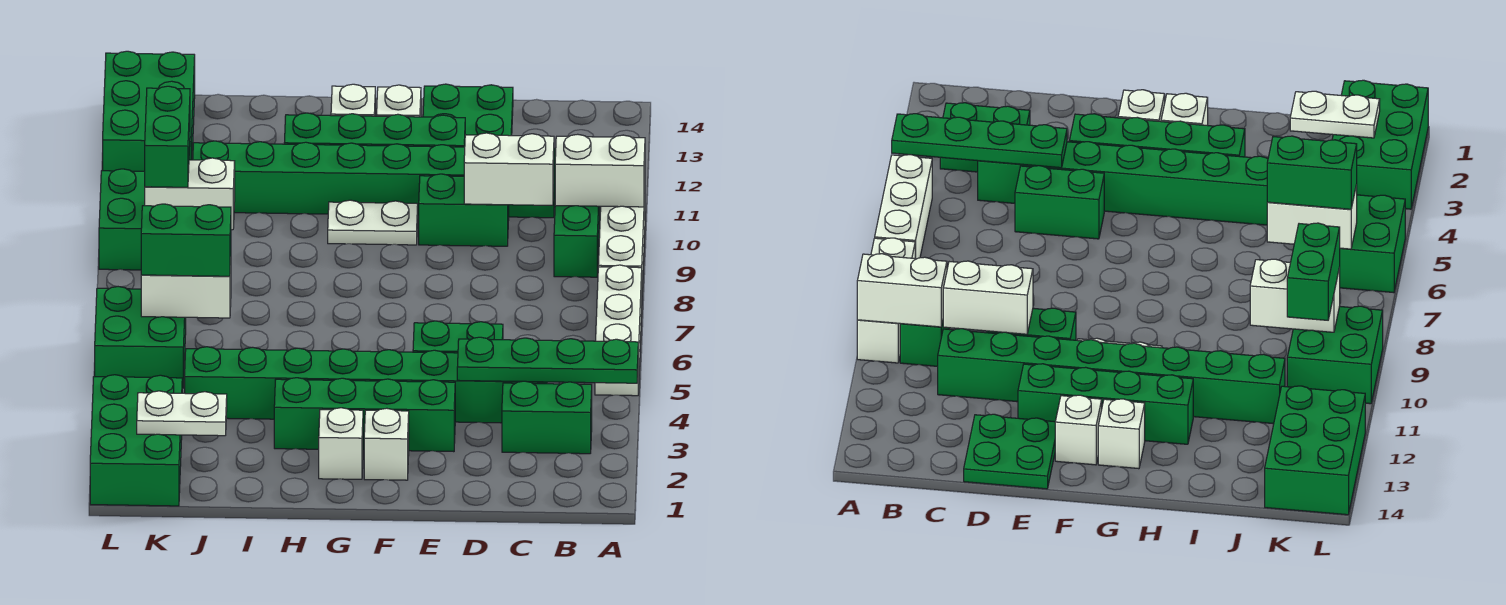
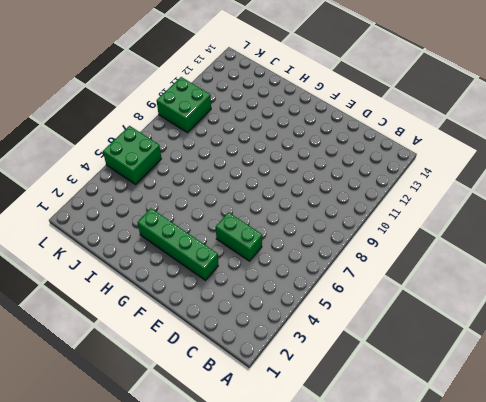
none -> white brick A5:A7 level 1
none -> white brick A8:A10 level 1
none -> green brick B3:C3 level 1

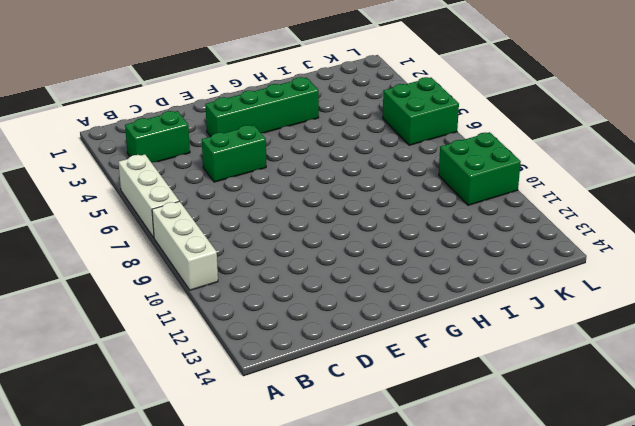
none -> green brick B9:B10 level 1
none -> green brick C4:J4 level 1
none -> green brick C11:J11 level 1

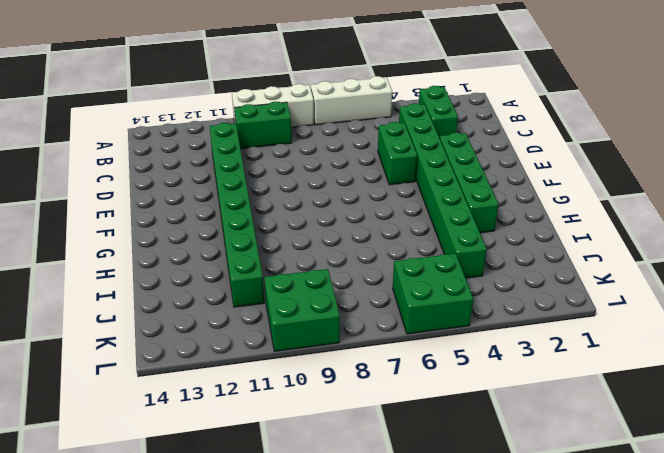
none -> green brick D10:E10 level 1
none -> green plate D13:E14 level 1
none -> green brick E12:H12 level 1

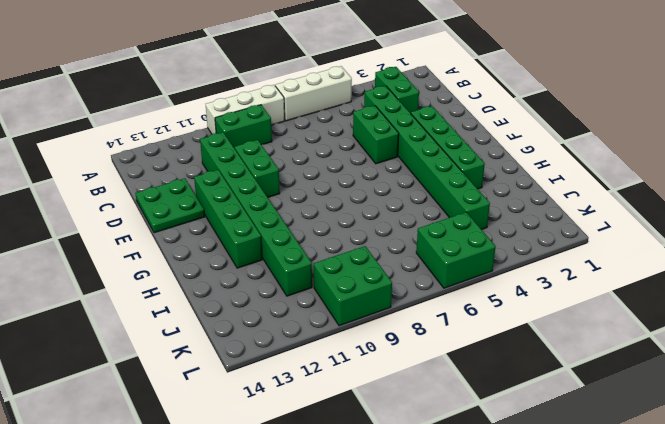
none -> white brick F2 level 1
none -> white plate F10:G10 level 1
none -> white brick F13 level 1

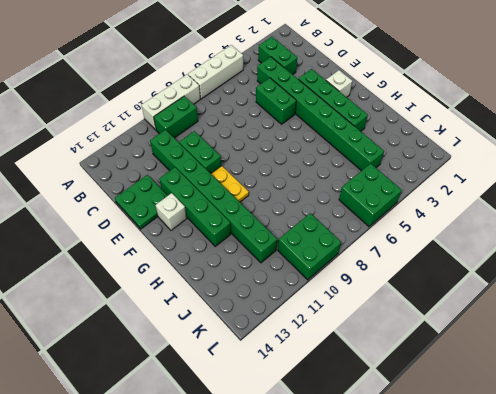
yellow plate F10:G10 level 1 -> white plate F10:G10 level 1
none -> white brick G2 level 1
none -> white brick G13 level 1
none -> green brick K1:L3 level 1

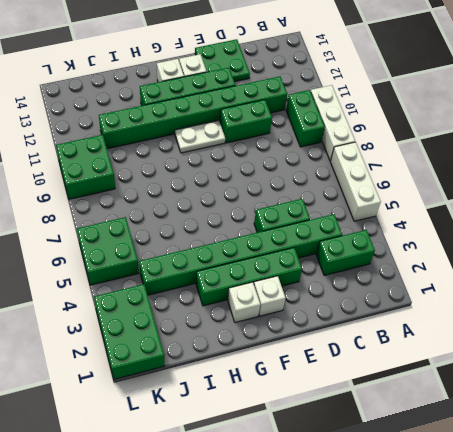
none -> green brick K12:L14 level 1
none -> green plate A4:D4 level 2
none -> white brick A10:B10 level 2

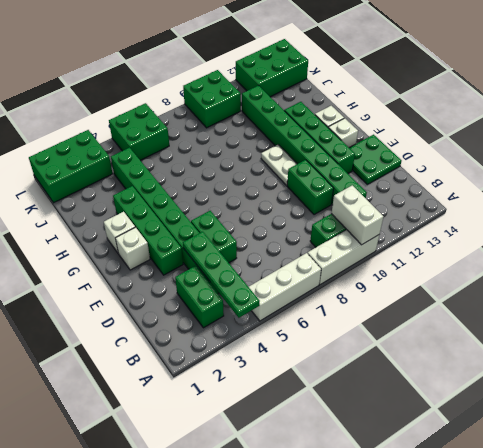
none -> white brick C10:D10 level 2
none -> white plate J2:K2 level 2
none -> white brick J6:K6 level 2

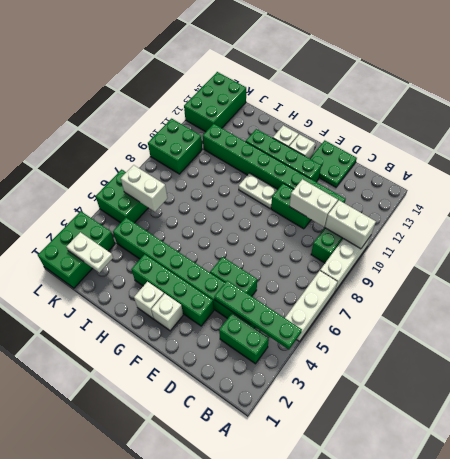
none -> white brick J9:K9 level 2
none -> green brick J6:K6 level 3
none -> green brick K9:K10 level 3

